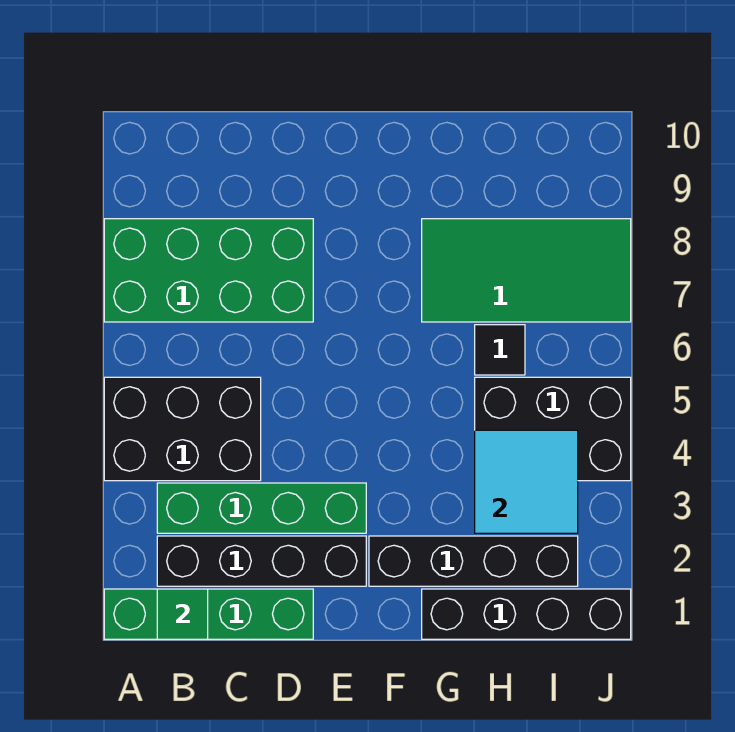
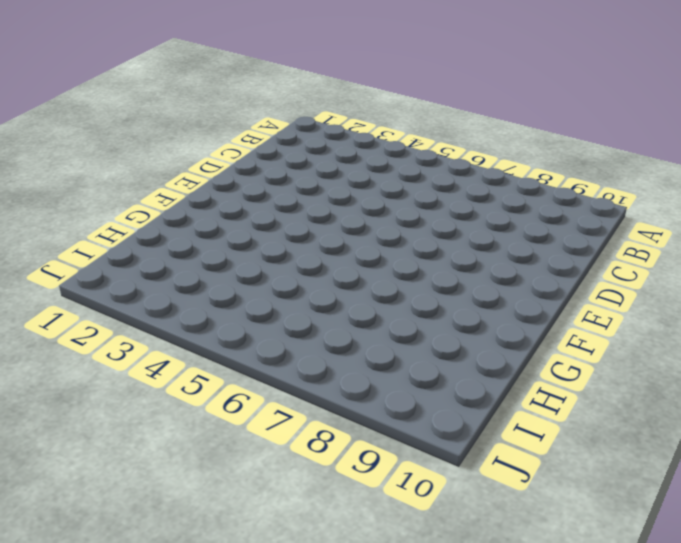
none -> green brick A1:D1 level 1
none -> black brick A4:C5 level 1
none -> green brick A7:D8 level 1

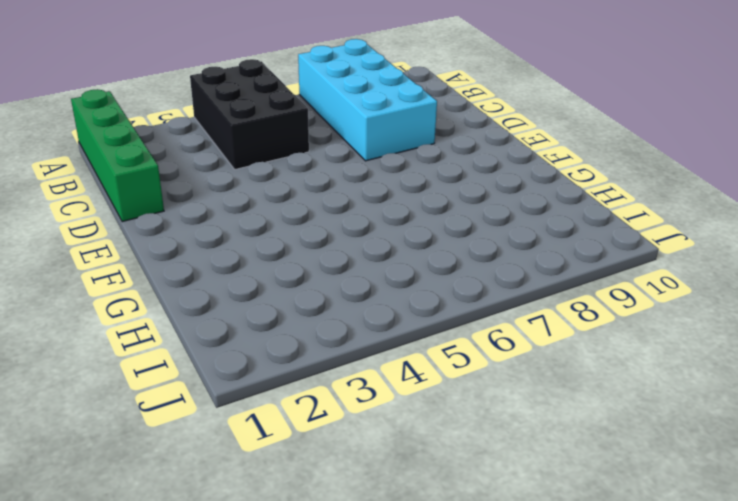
cyan brick A7:D8 level 1 -> green brick A7:D8 level 1
none -> black brick B2:E2 level 1
none -> green brick B3:E3 level 1
none -> black brick F2:I2 level 1

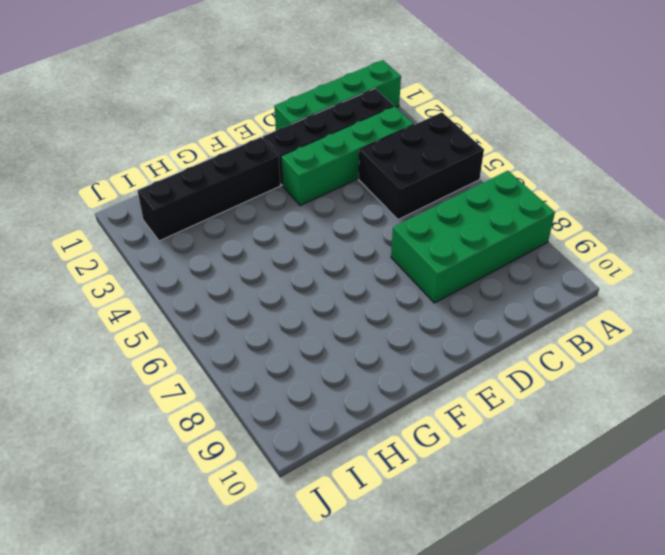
none -> black brick G1:J1 level 1
none -> green tile G7:J8 level 1
none -> black brick H4:J5 level 1

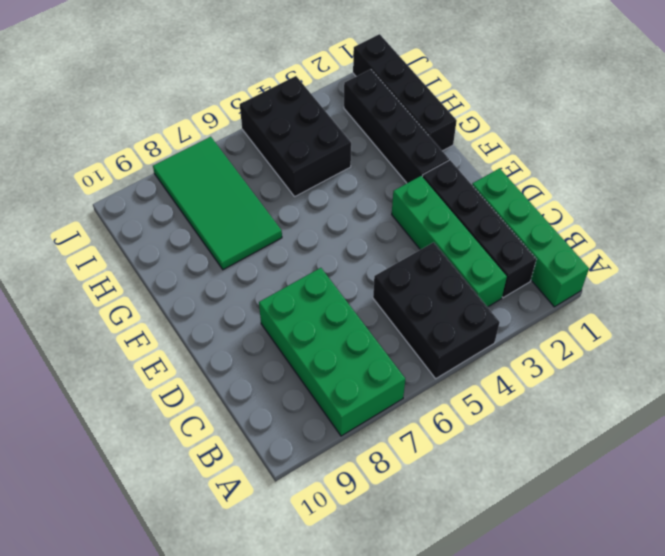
none -> black tile H6 level 1
none -> green tile B1 level 2
none -> cyan tile H3:I4 level 2

